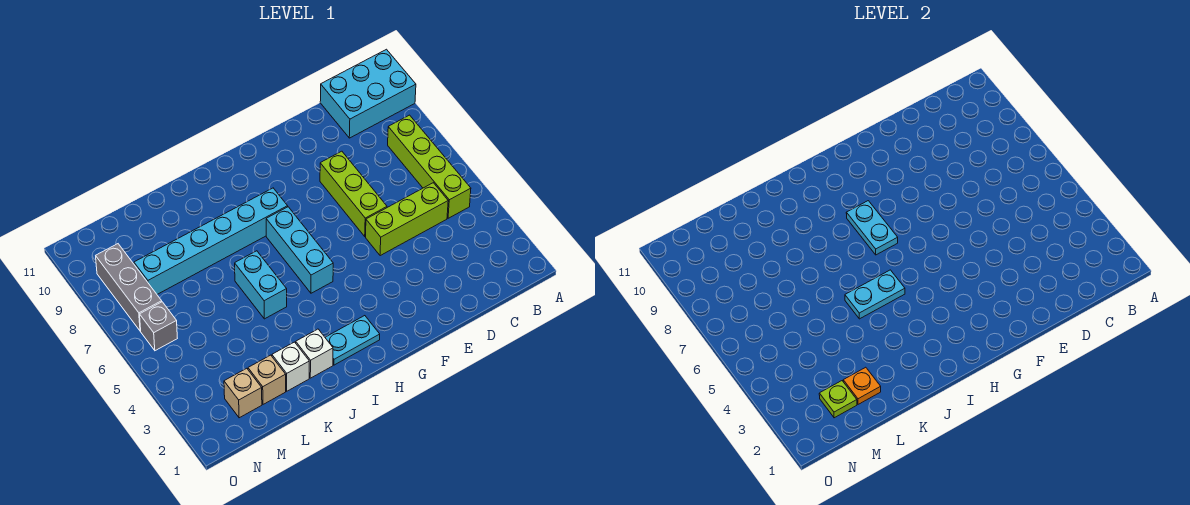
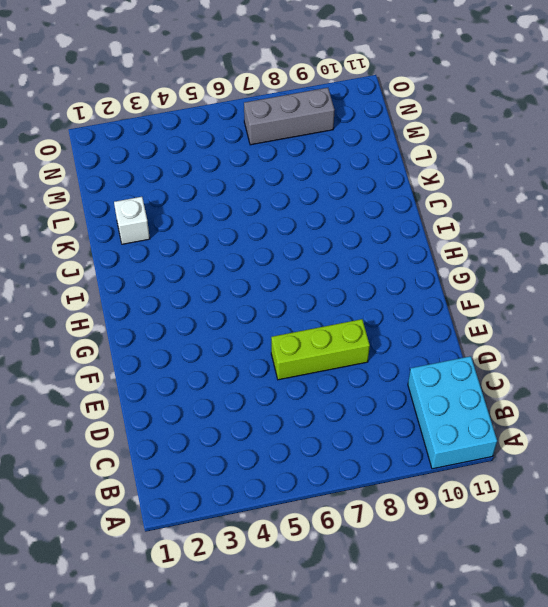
none -> lime brick B5:B8 level 1
none -> lime brick C5:E5 level 1
none -> cyan plate H2:I2 level 1

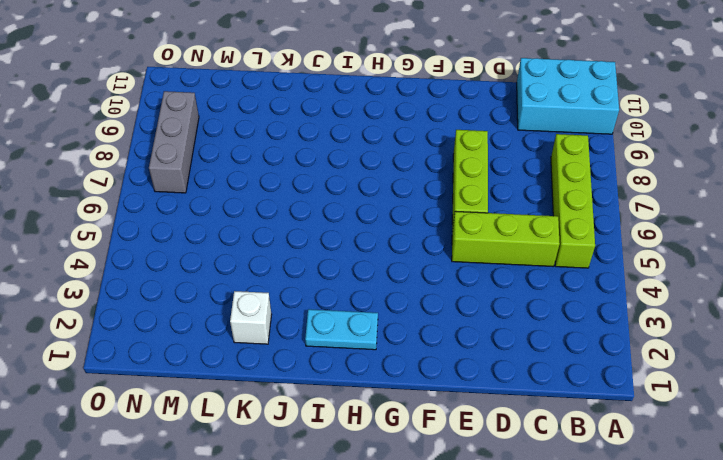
none -> cyan brick H5:H7 level 1
none -> cyan brick H8:M8 level 1
none -> white brick J2 level 1

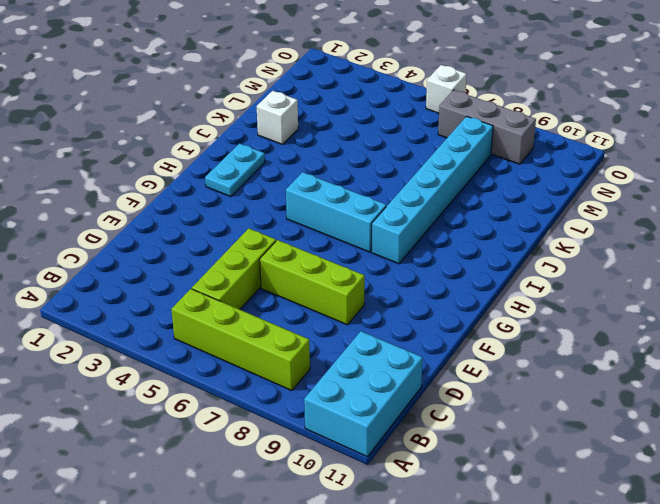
white brick O6 level 1 -> white brick J2 level 1
none -> cyan brick J5:J6 level 1
none -> tan brick L2 level 1
none -> tan brick M2 level 1

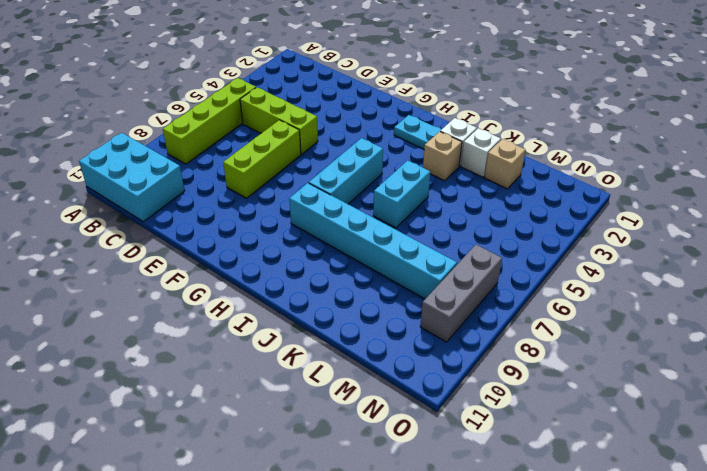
tan brick J3 level 1 -> tan brick M2 level 1
none -> grey brick N6 level 1
none -> cyan plate H7:H8 level 2
none -> cyan plate I5:J5 level 2

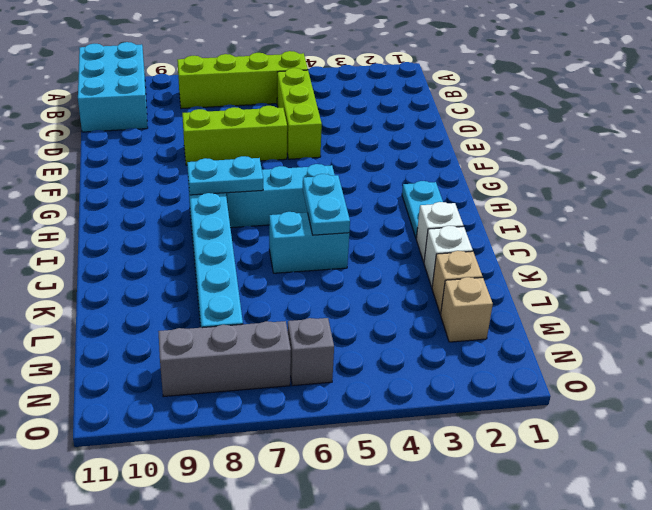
none -> orange plate L2 level 2
none -> lime plate M2 level 2

